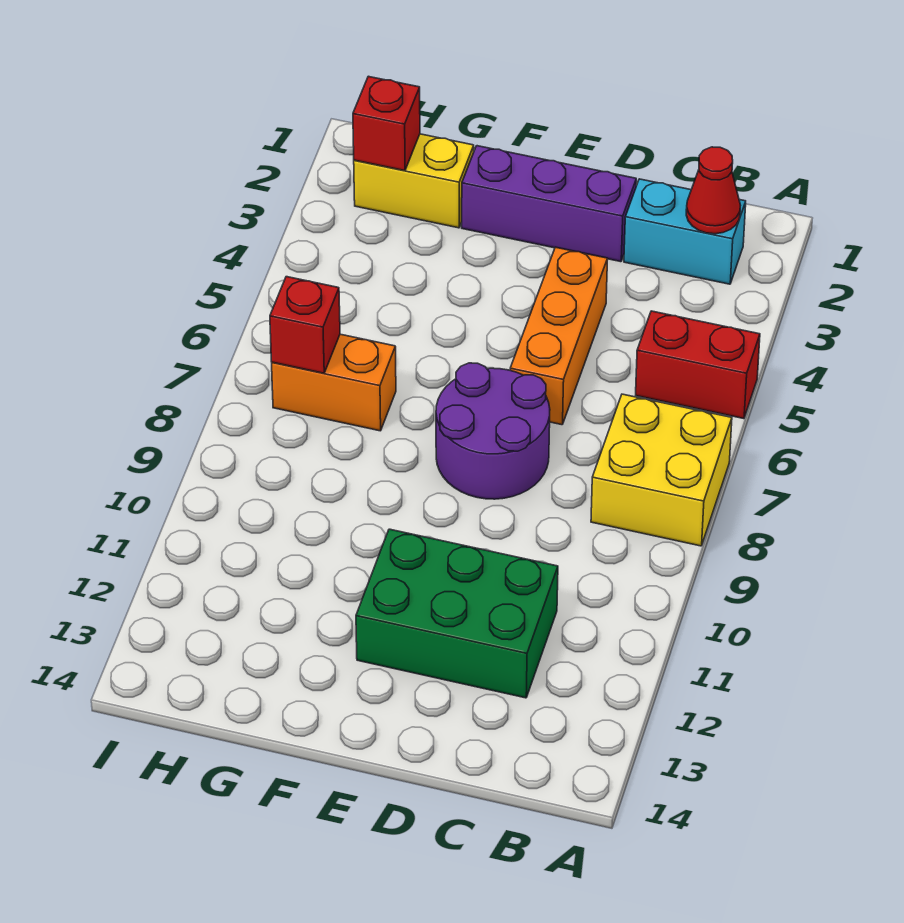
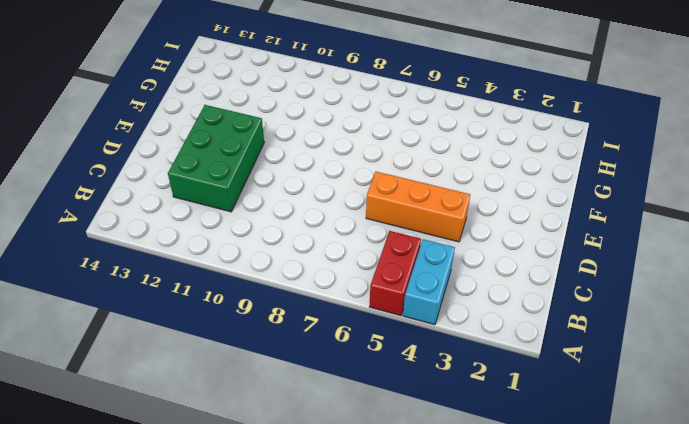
cyan brick A4:B4 level 1 -> cyan brick B2:C2 level 1
none -> yellow brick A7:B8 level 1
none -> purple brick D2:F2 level 1
none -> purple round brick D7:E8 level 1

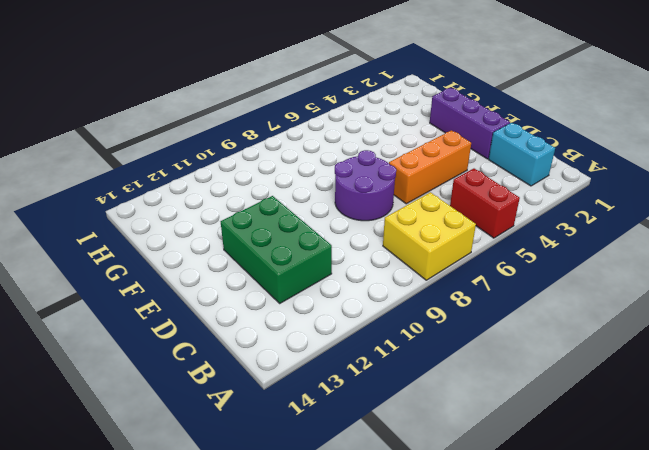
none -> yellow brick G2:H2 level 1
none -> orange brick G7:H7 level 1
none -> red cone B2 level 2

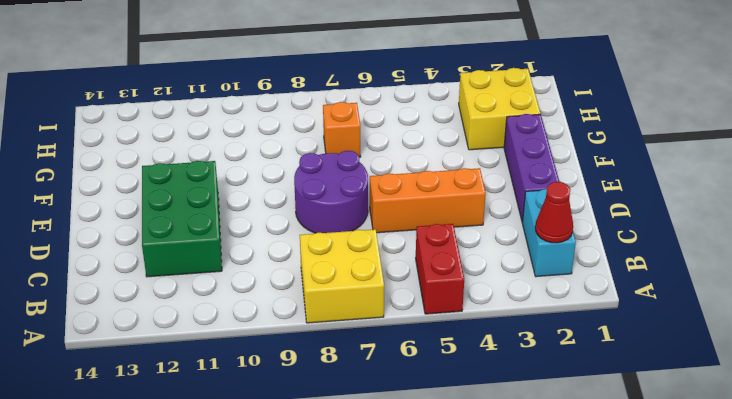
yellow brick G2:H3 level 1 -> yellow brick G2:H2 level 1
orange brick G7 level 1 -> orange brick G7:H7 level 1
none -> red brick H2 level 2
none -> red brick H7 level 2

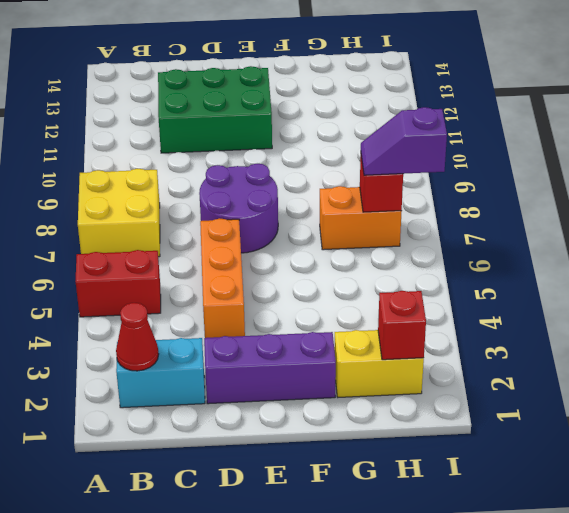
purple slope H7:I7 level 3 top I -> none

